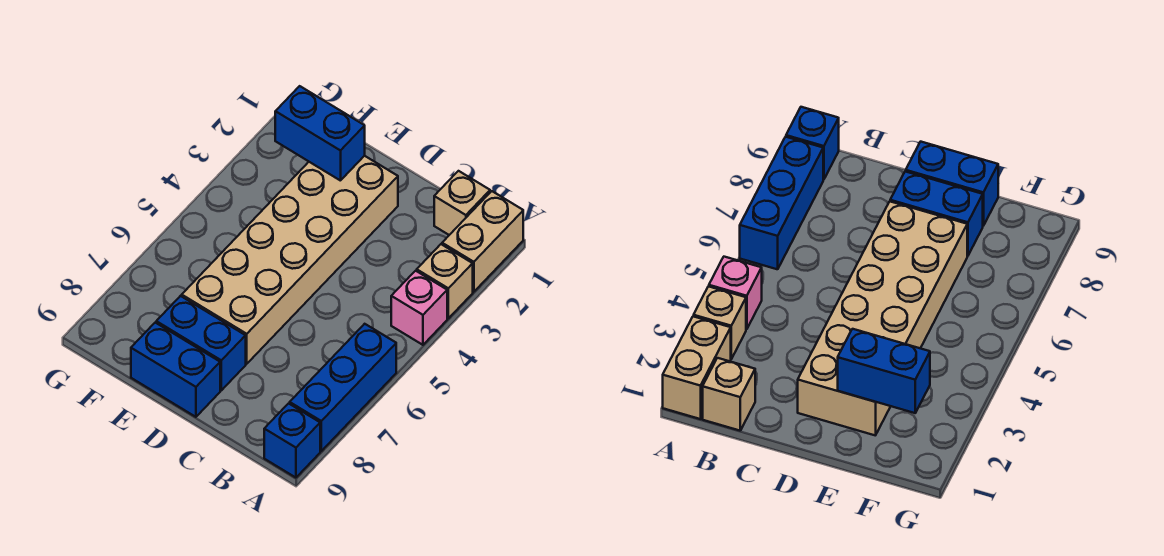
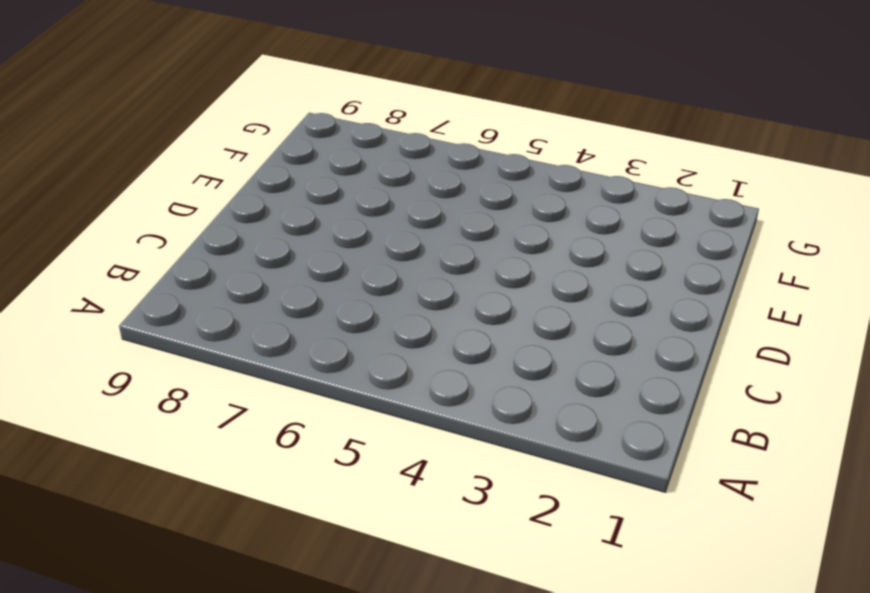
none -> tan brick A1:A2 level 1
none -> tan brick A3 level 1

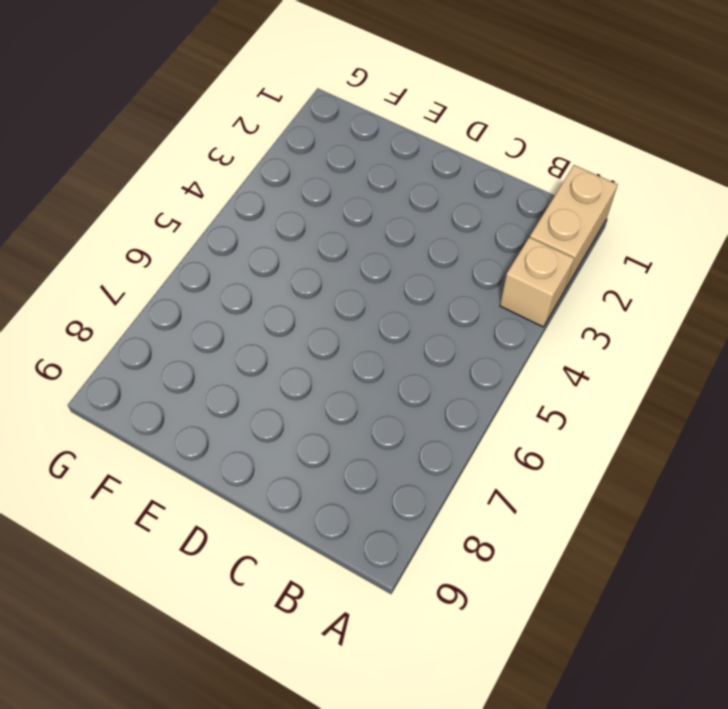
none -> pink brick A4 level 1
none -> blue brick A6:A8 level 1

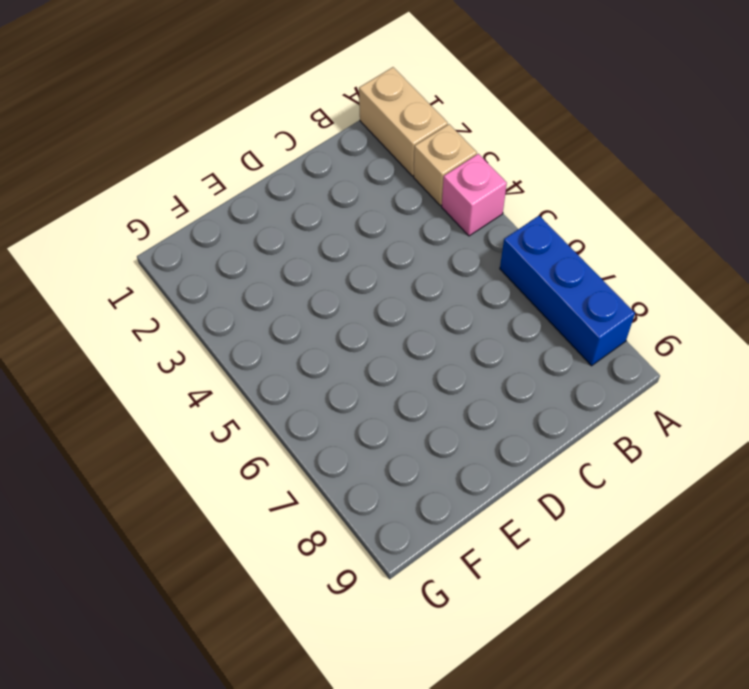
none -> blue brick A9 level 1
none -> tan brick B1 level 1

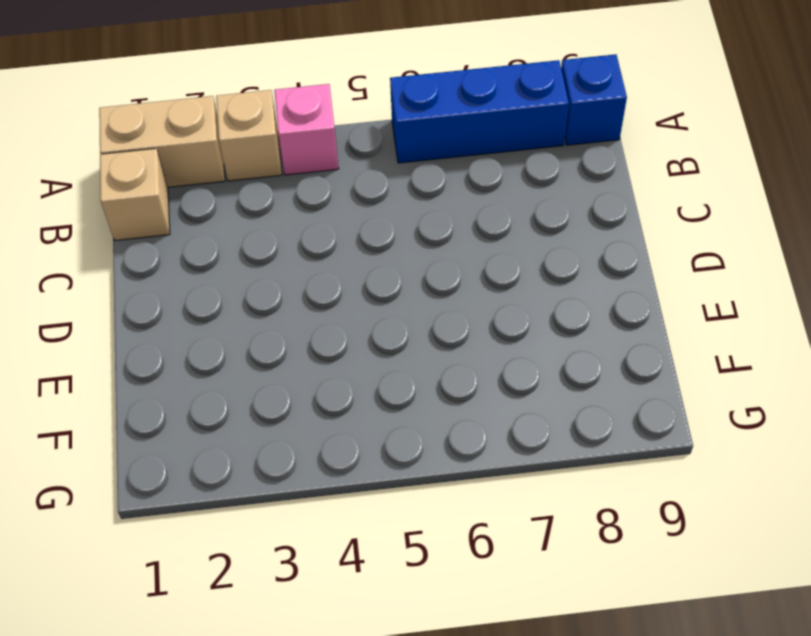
none -> tan brick D2:E7 level 1
none -> blue brick D8:E8 level 1

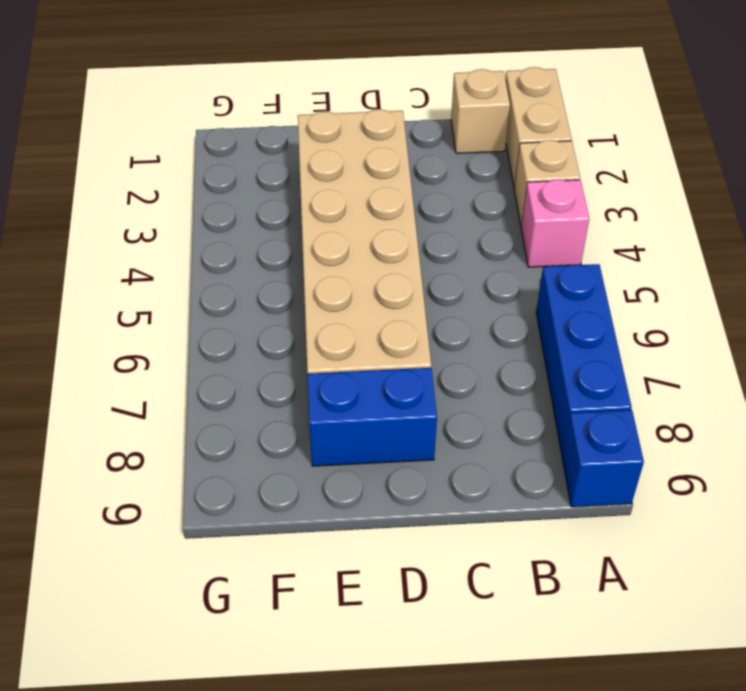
none -> blue brick D9:E9 level 1
none -> blue brick E2:F2 level 2

